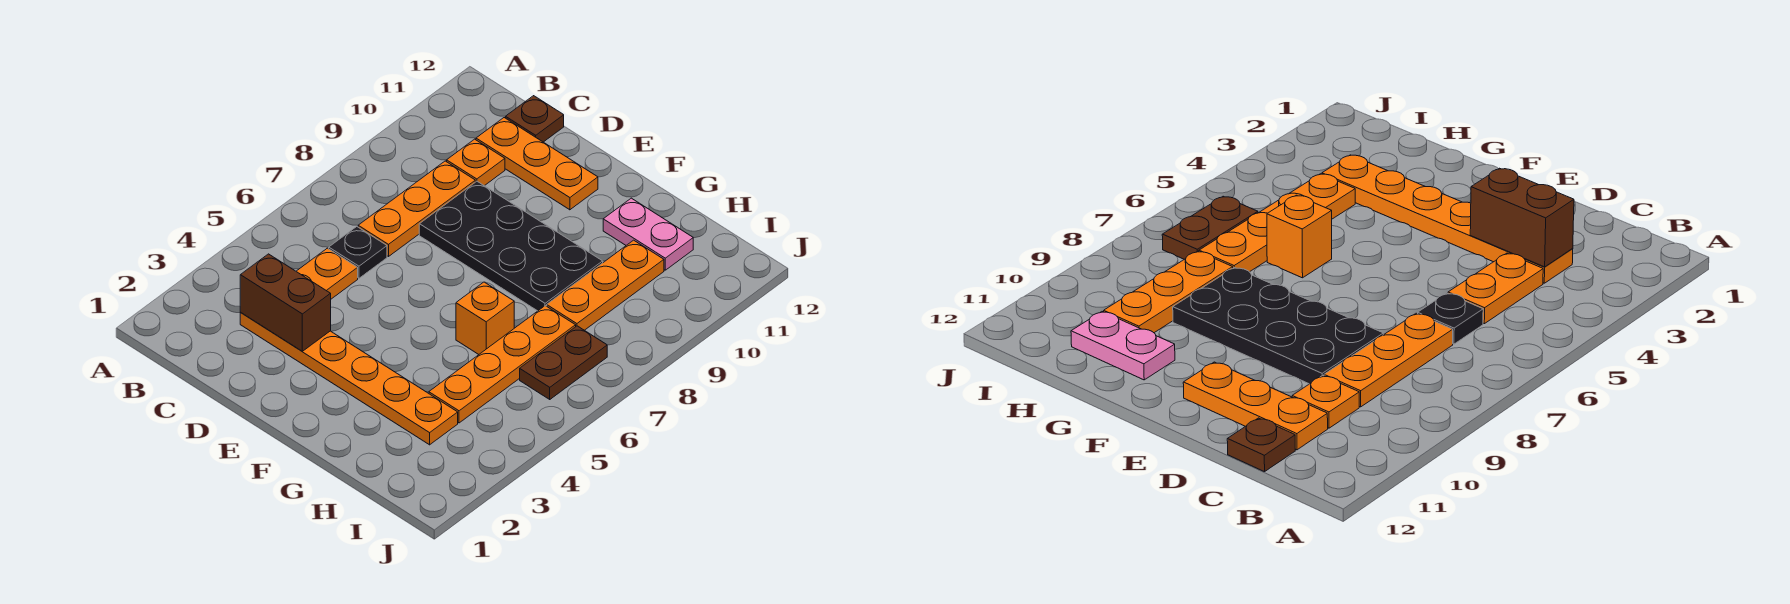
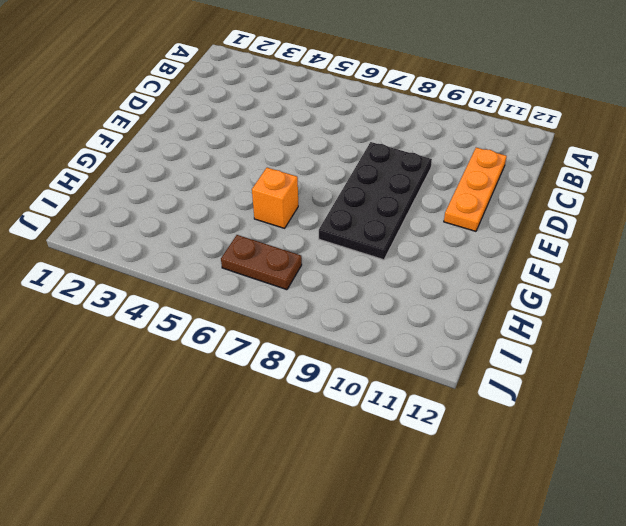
none -> orange plate C3:H3 level 1
none -> orange plate C4:C5 level 1
none -> black plate C6 level 1

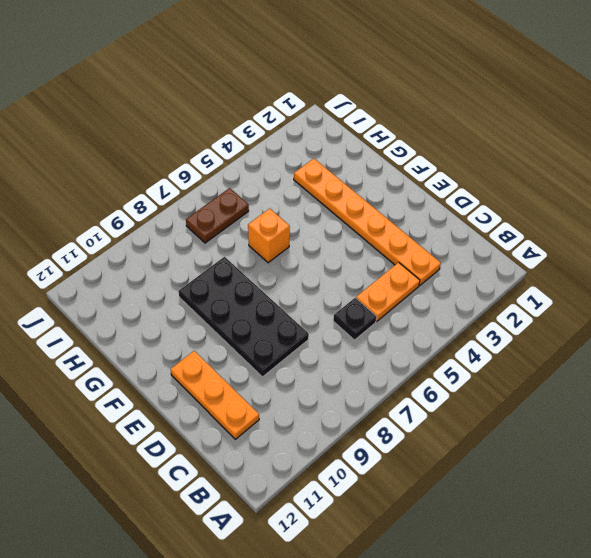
none -> orange plate C7:C9 level 1
none -> orange plate C10 level 1
none -> brown plate C12 level 1

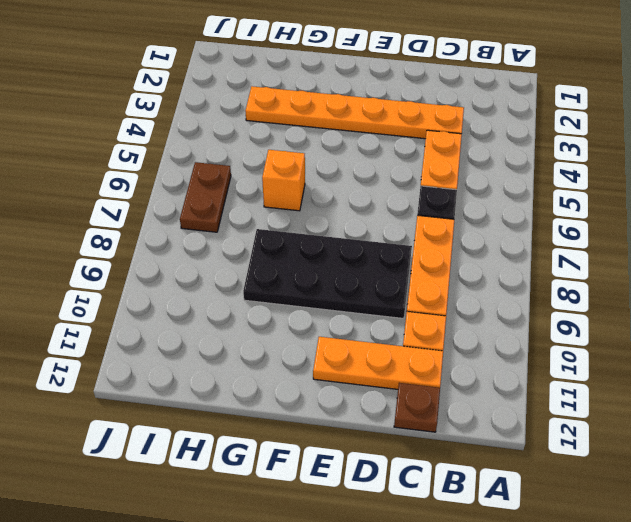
none -> pink plate G11:H11 level 1
none -> orange plate H4:H7 level 1
none -> orange plate H8:H10 level 1

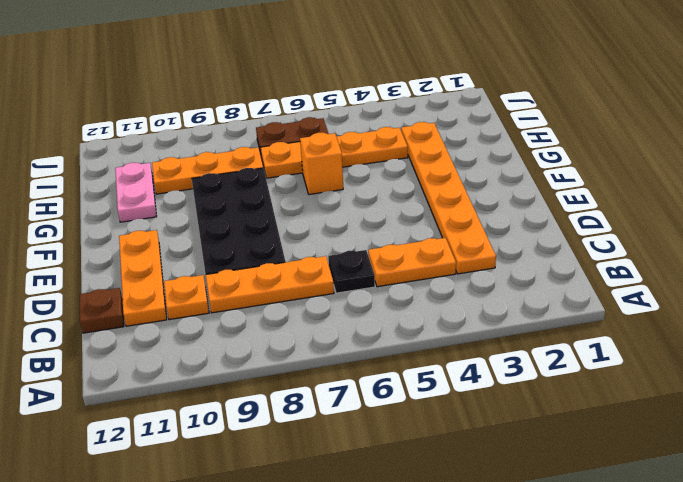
none -> brown brick C3:D3 level 2

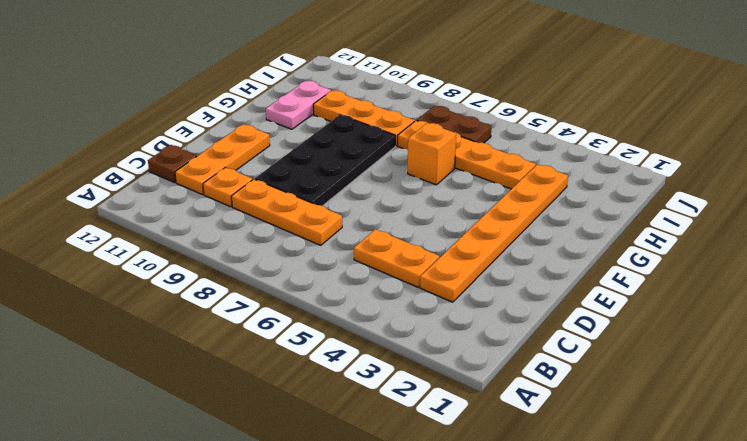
none -> black plate C6 level 1
none -> brown brick C3:D3 level 2

